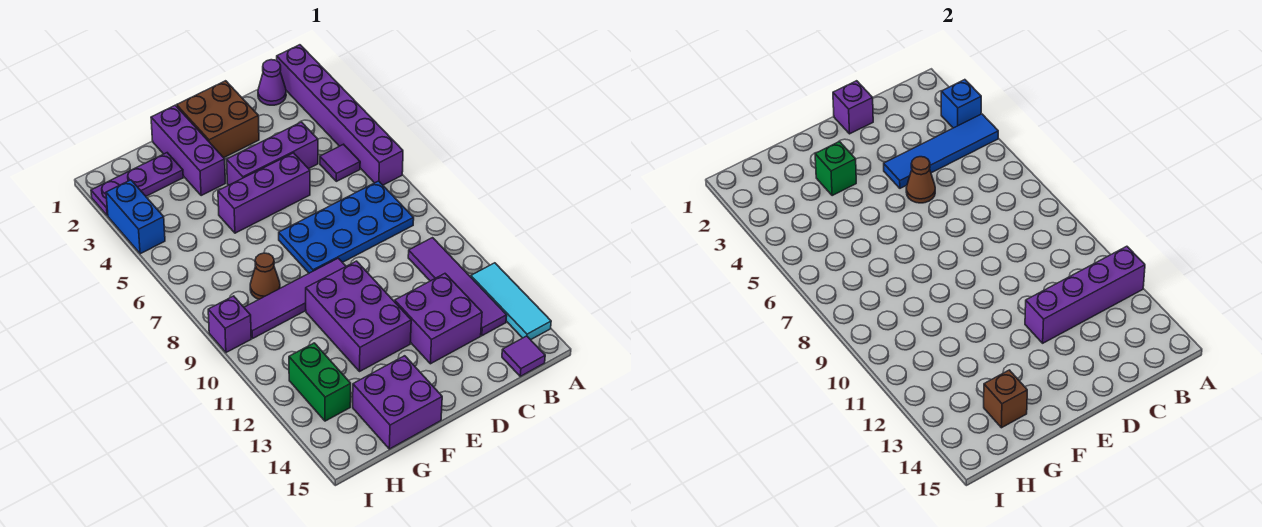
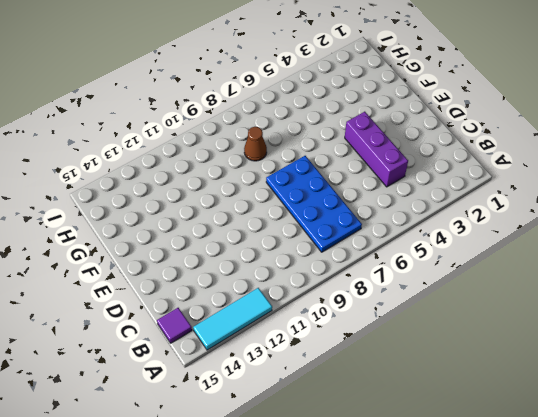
none -> purple brick A1:A6 level 1
none -> purple cone B1 level 1
none -> purple tile B5 level 1

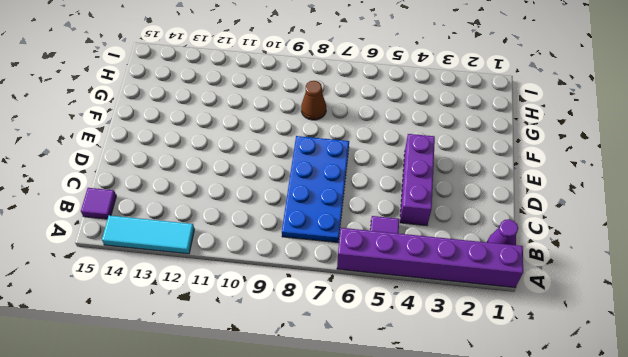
none -> purple tile B10:B13 level 1
none -> purple brick C12:D13 level 1
none -> brown brick D1:E2 level 1

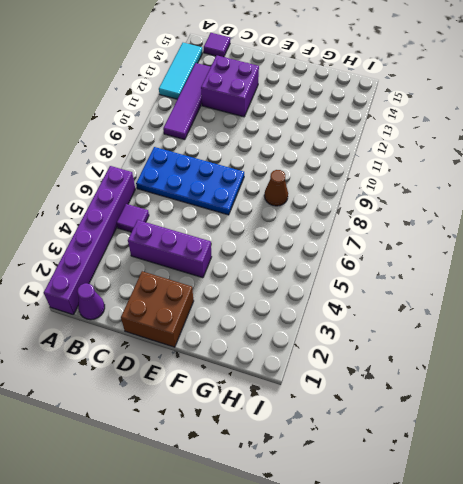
none -> purple brick D5:F5 level 1
none -> purple tile E9:H9 level 1
none -> purple brick E10:F12 level 1

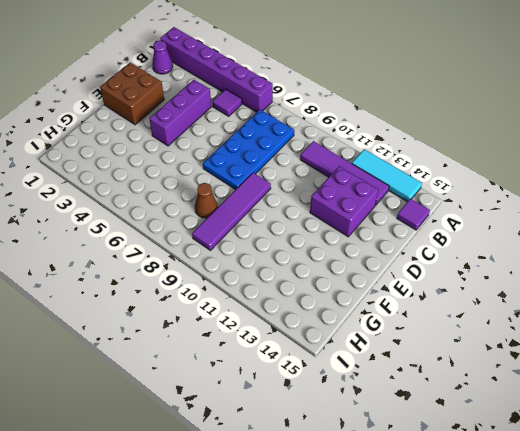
none -> purple brick D5:F5 level 1
none -> purple brick E10:F12 level 1
none -> purple brick F1:F3 level 1

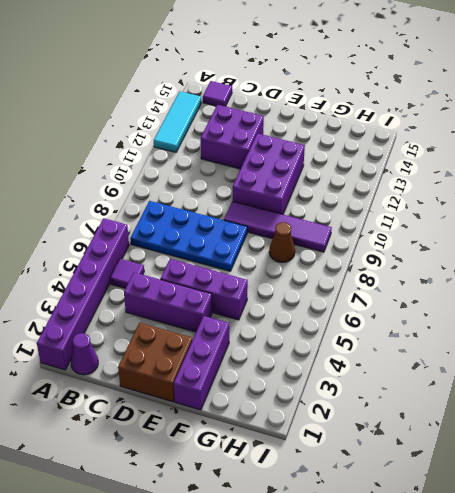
none -> purple tile B10:B13 level 1
none -> purple brick F14:G15 level 1
none -> purple plate G2:I2 level 1

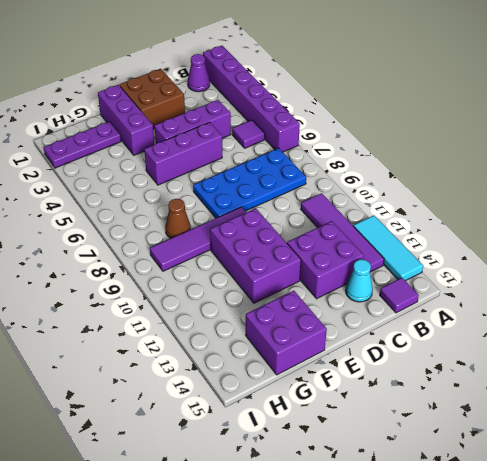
cyan cone C14 level 1 -> none
none -> green brick H12:H13 level 1
none -> blue brick I3:I4 level 1
none -> purple brick I9 level 1

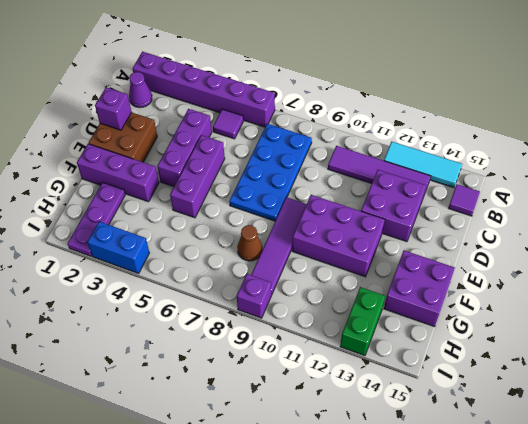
green brick H13:I13 level 1 -> green brick H12:H13 level 1
none -> blue brick A3 level 2
none -> blue tile A4:D4 level 2
none -> purple brick A12:D12 level 2

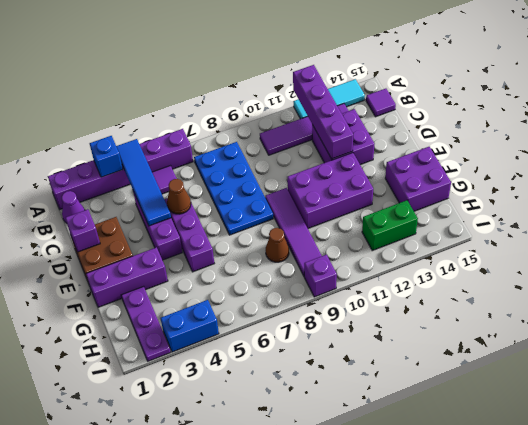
none -> green brick F3 level 2
none -> brown brick G14 level 2

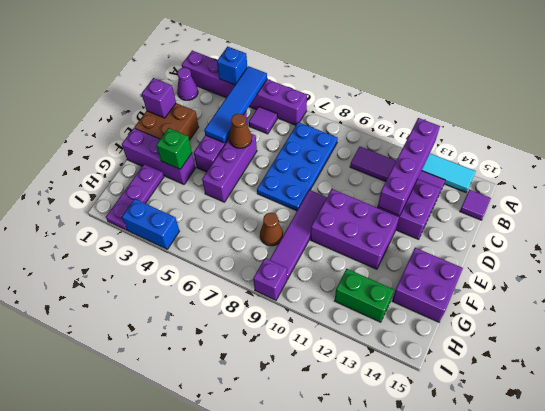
none -> brown brick G14 level 2

